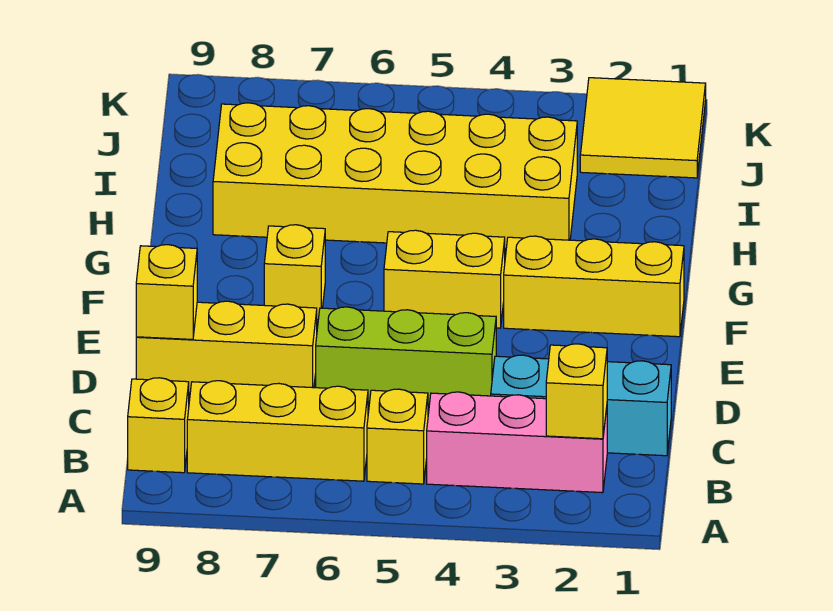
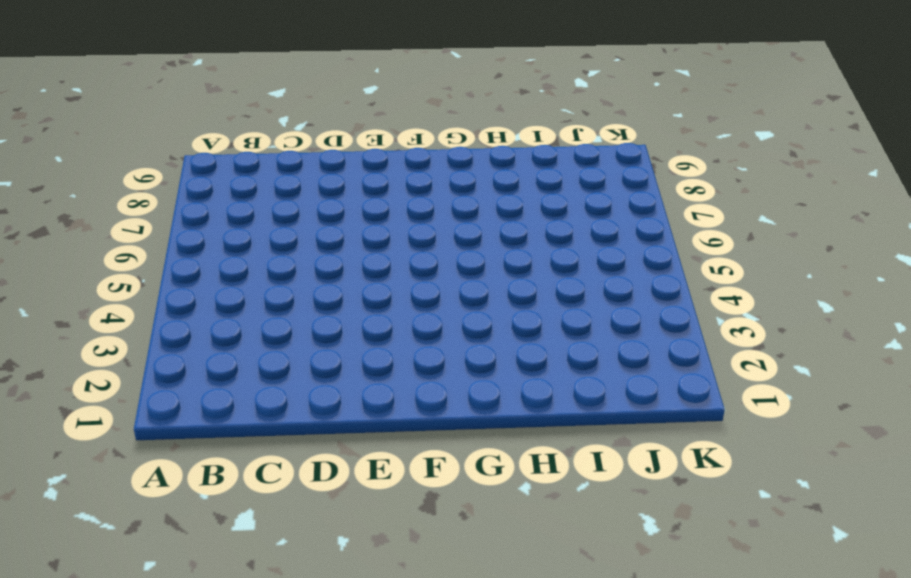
none -> pink brick B2:B4 level 1
none -> yellow brick B5 level 1
none -> yellow brick B6:B8 level 1

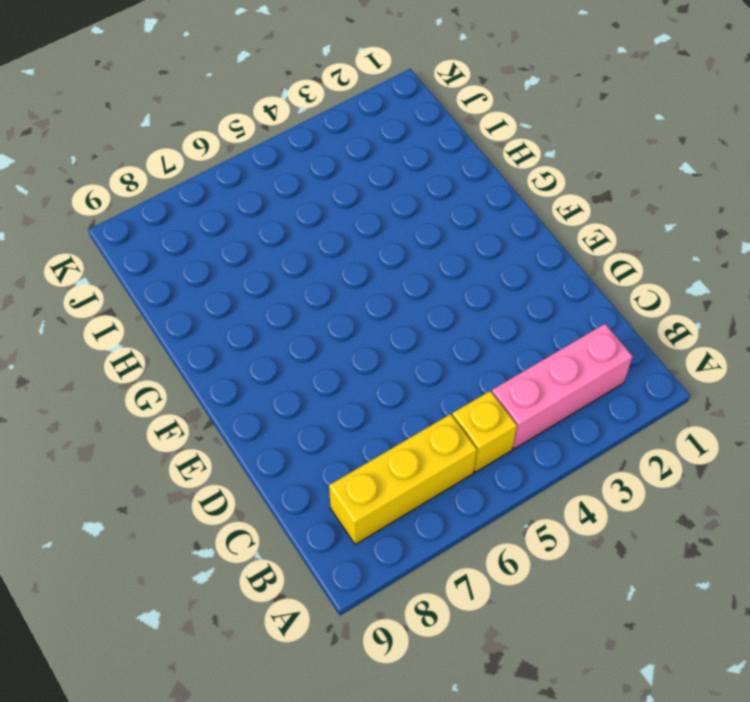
none -> yellow brick B9 level 1
none -> cyan brick C1:C3 level 1
none -> lime brick D4:D6 level 1

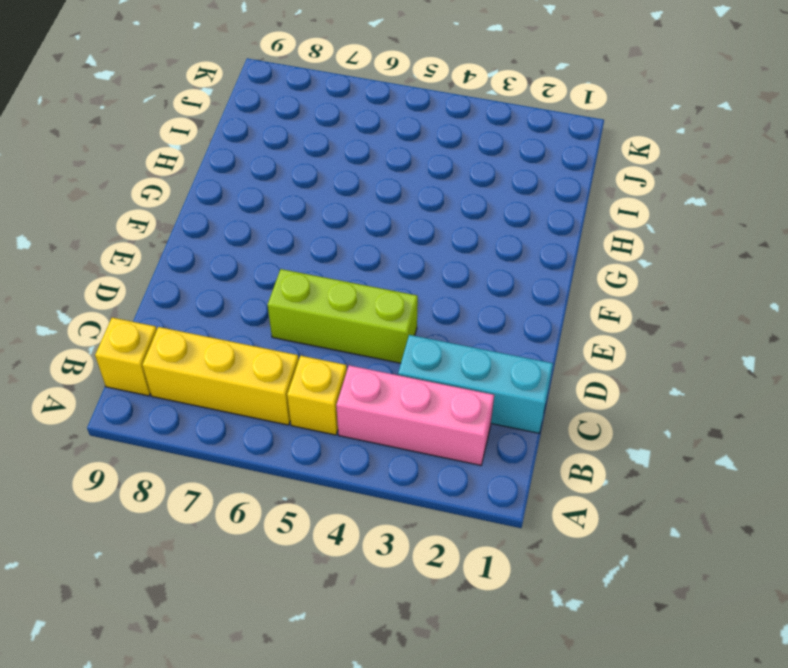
none -> yellow brick D7:D9 level 1
none -> yellow brick F1:F3 level 1
none -> yellow brick F4:F5 level 1

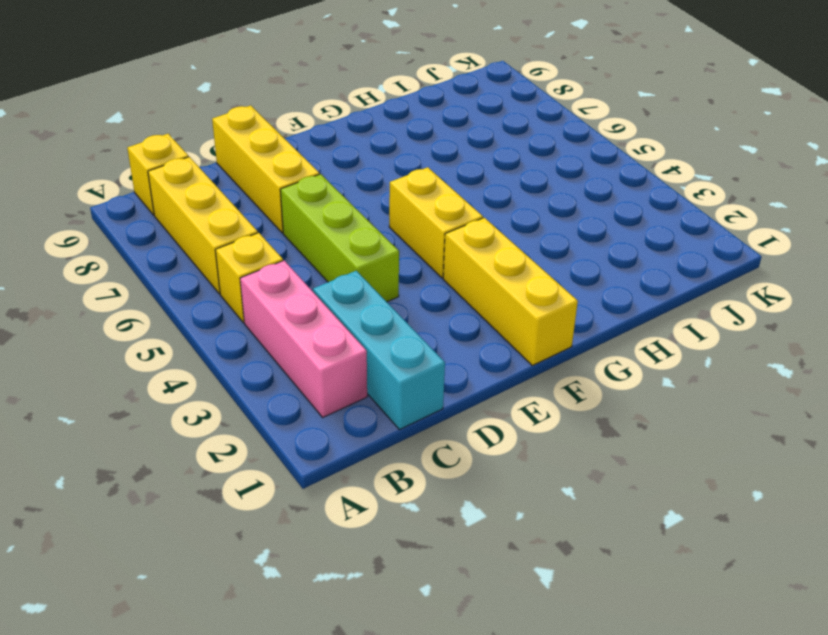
none -> yellow brick F7 level 1
none -> yellow brick H3:I8 level 1
none -> yellow tile J1:K2 level 1

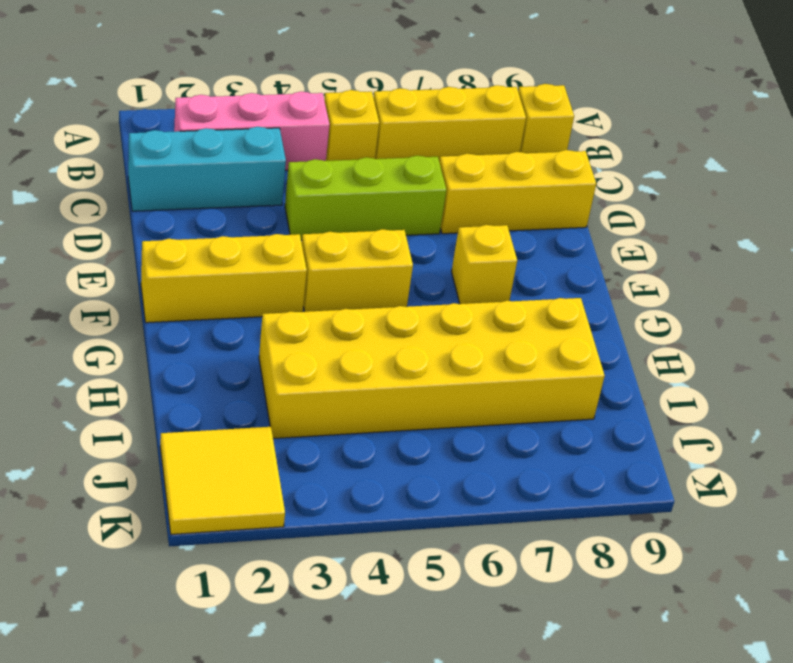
none -> yellow brick B2 level 2
none -> yellow brick D9 level 2

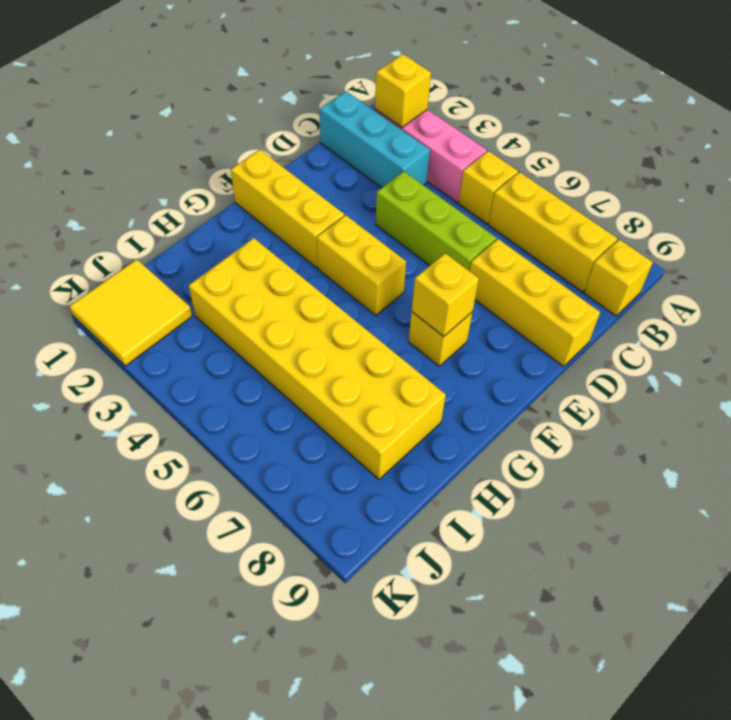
yellow brick F7 level 2 -> yellow brick D9 level 2

